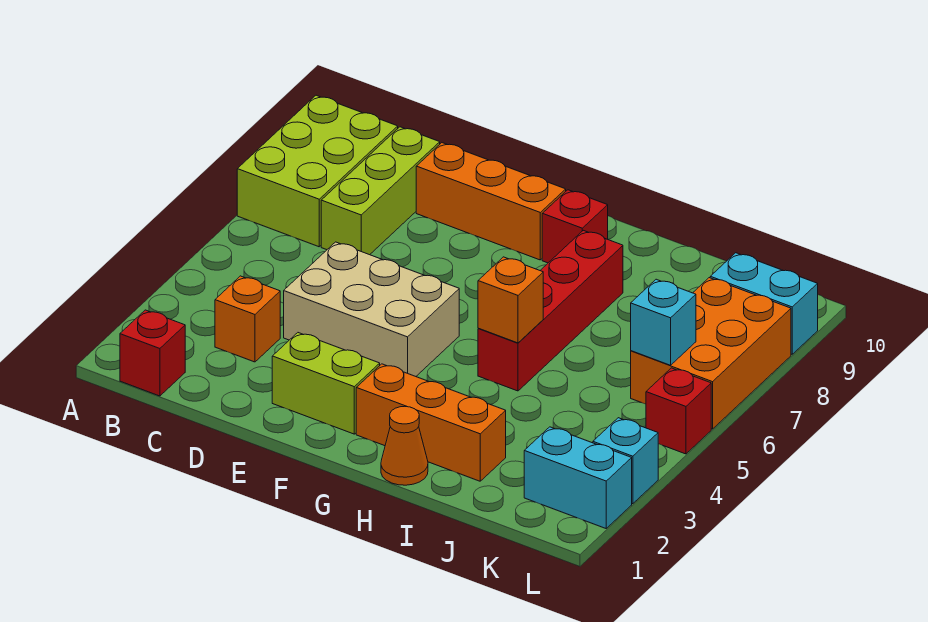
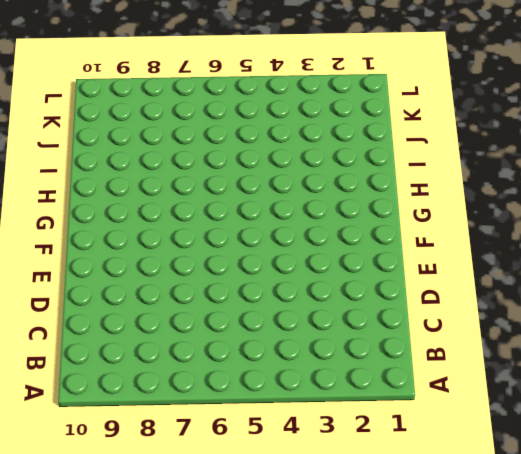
none -> lime brick A7:B9 level 1
none -> red brick B1 level 1
none -> orange brick C3 level 1

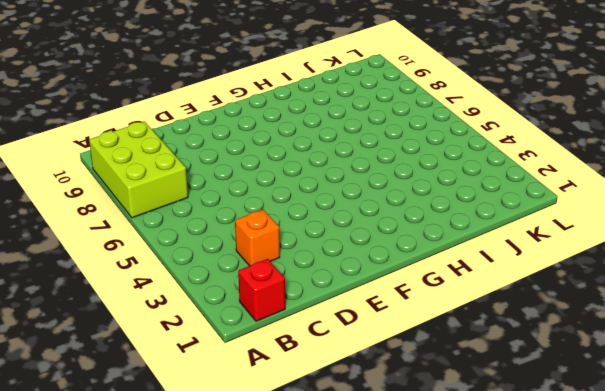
none -> lime brick C7:C9 level 1
none -> tan brick D4:F5 level 1
none -> orange brick D9:F9 level 1

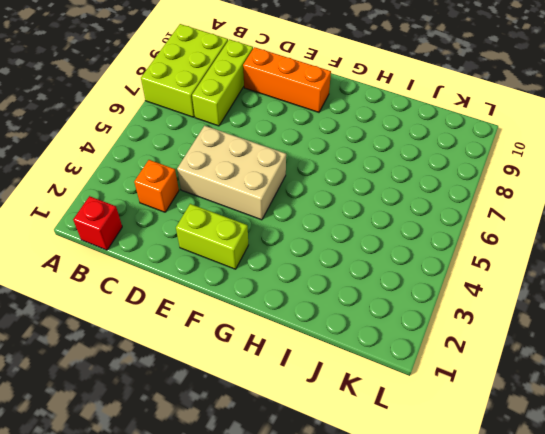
none -> orange brick G2:I2 level 1
none -> red brick G9 level 1
none -> orange cone H1 level 1

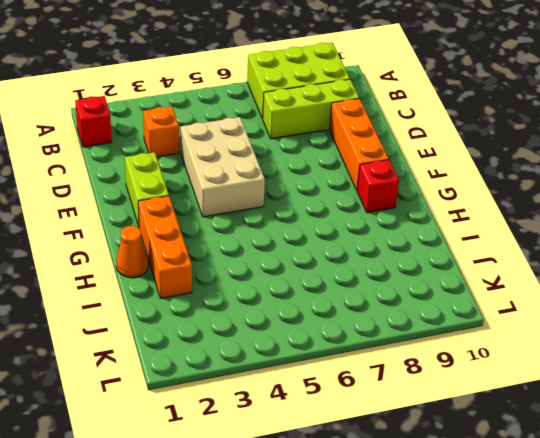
none -> red brick H5:H8 level 1
none -> cyan brick K2:L2 level 1
none -> orange brick K6:L8 level 1

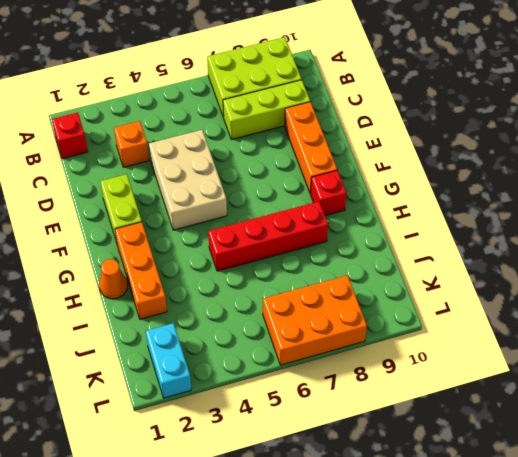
none -> cyan brick K9:L9 level 1
none -> cyan brick L3 level 1
none -> red brick L5 level 1

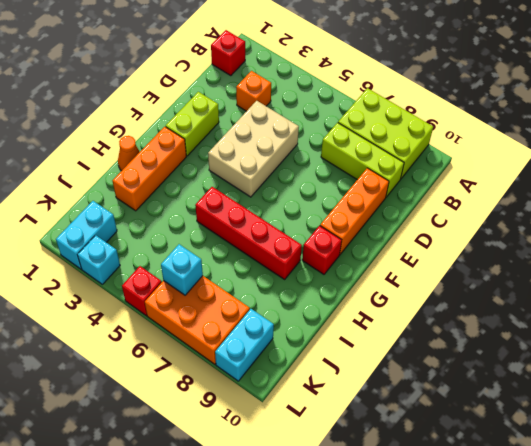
none -> orange brick H5 level 2

